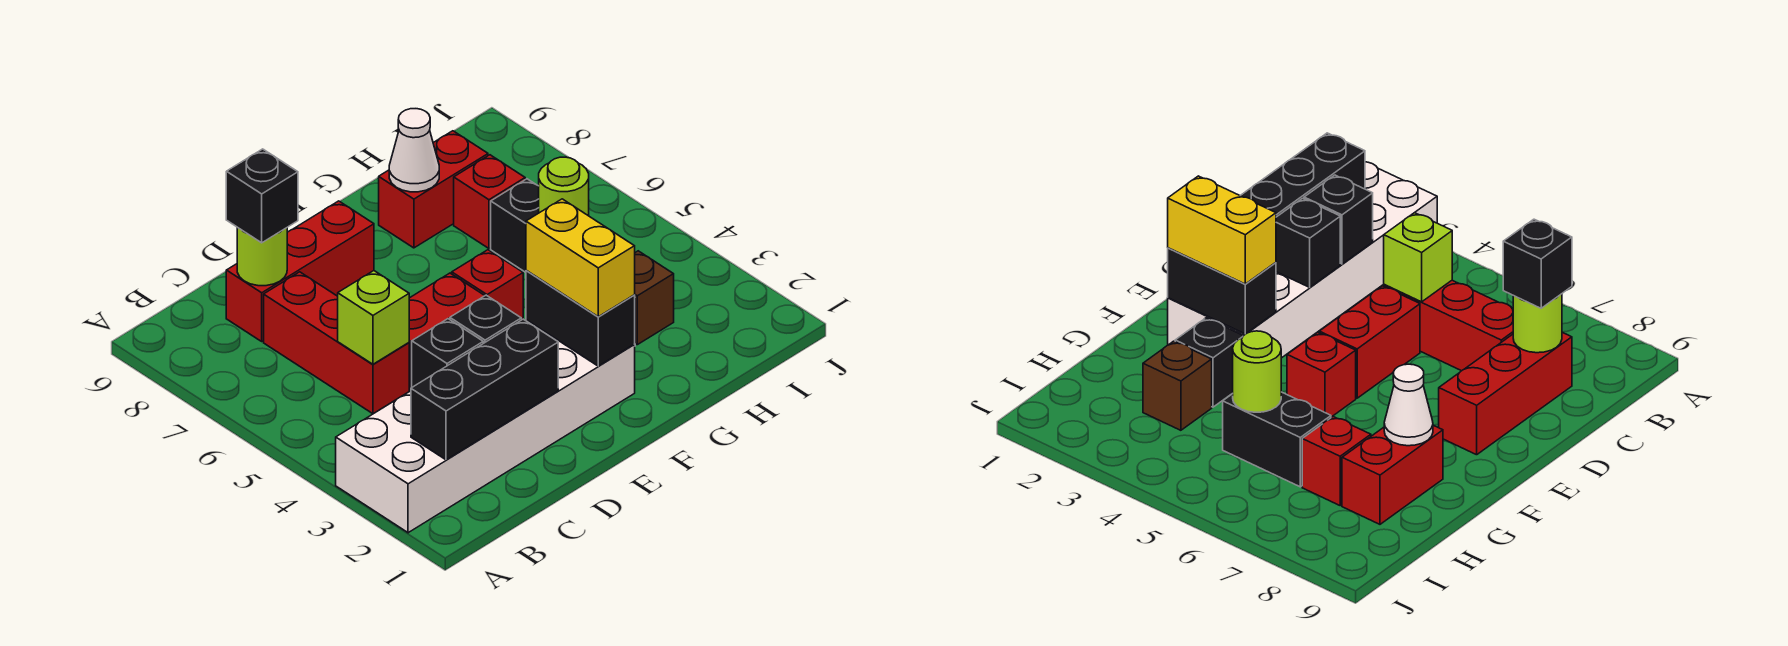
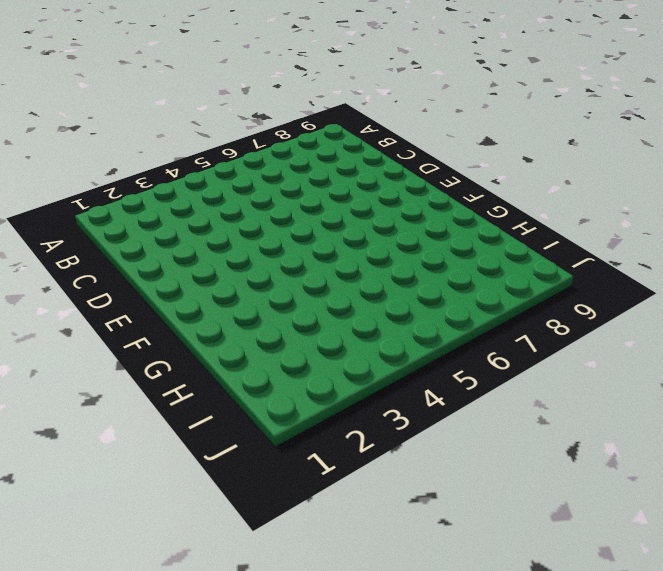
none -> white brick A2:F3 level 1
none -> red brick C5:C7 level 1
none -> red brick C8:E8 level 1

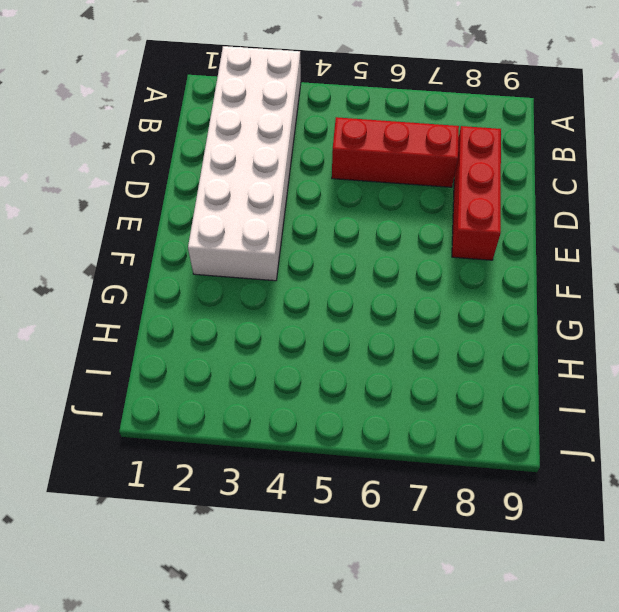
none -> red brick D5:E5 level 1
none -> red brick F5 level 1
none -> black brick G3 level 1

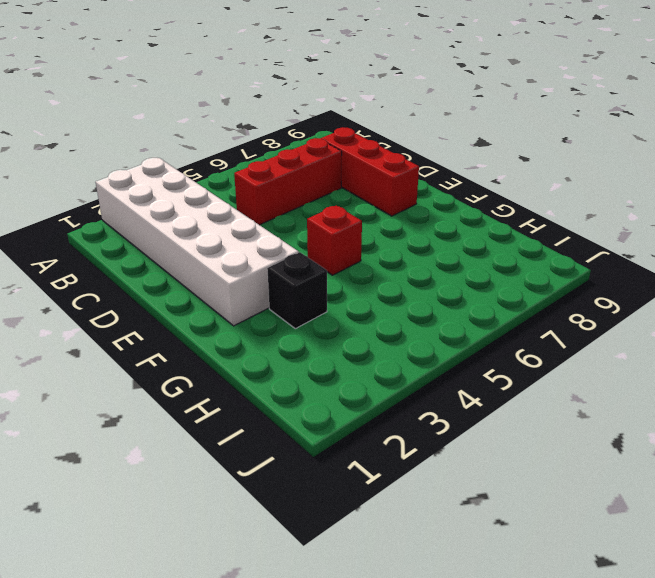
none -> red brick D5:E5 level 1
none -> red brick G8:H8 level 1
none -> brown brick H3 level 1

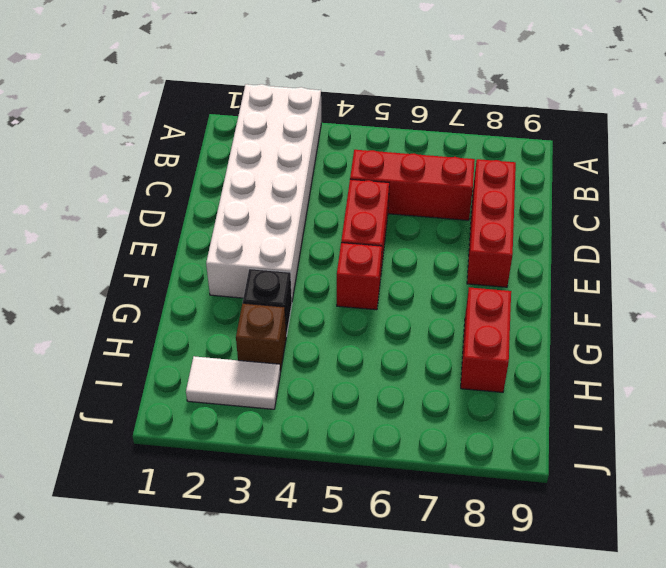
white tile I2:I3 level 1 -> none
none -> black brick H5:H6 level 1
none -> red brick H7 level 1
none -> black brick B2:D2 level 2

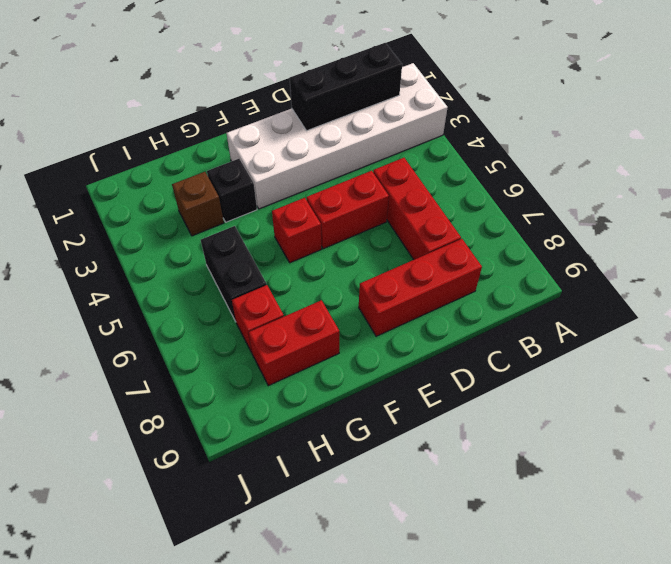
none -> black brick C3 level 2
none -> lime brick C5 level 2
none -> lime round brick C8 level 2

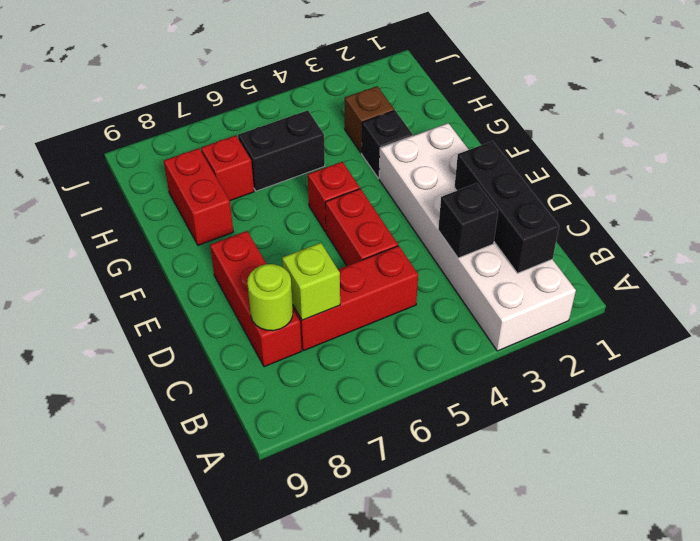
lime brick C7 level 2 -> lime brick C5 level 2
none -> black brick D3 level 2
none -> black brick F2:F3 level 2
none -> white cone G8 level 2

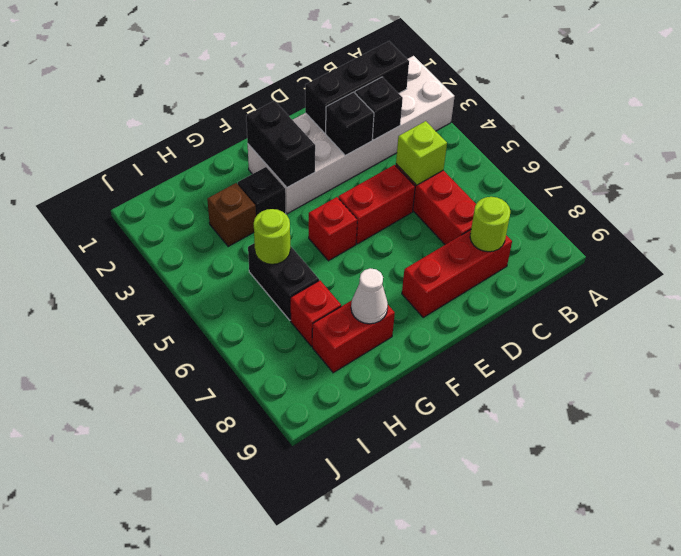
none -> black brick C8 level 3
none -> yellow brick F2:F3 level 3

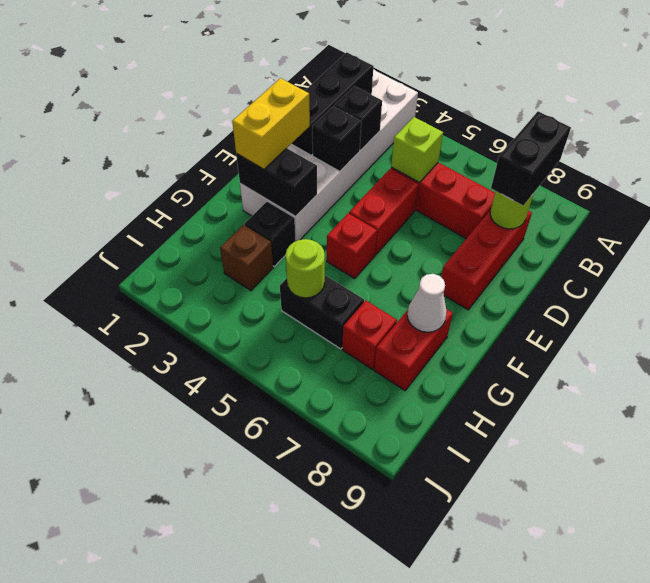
black brick B8:C8 level 3 -> black brick C8 level 3
yellow brick E2:F2 level 3 -> yellow brick F2:F3 level 3

